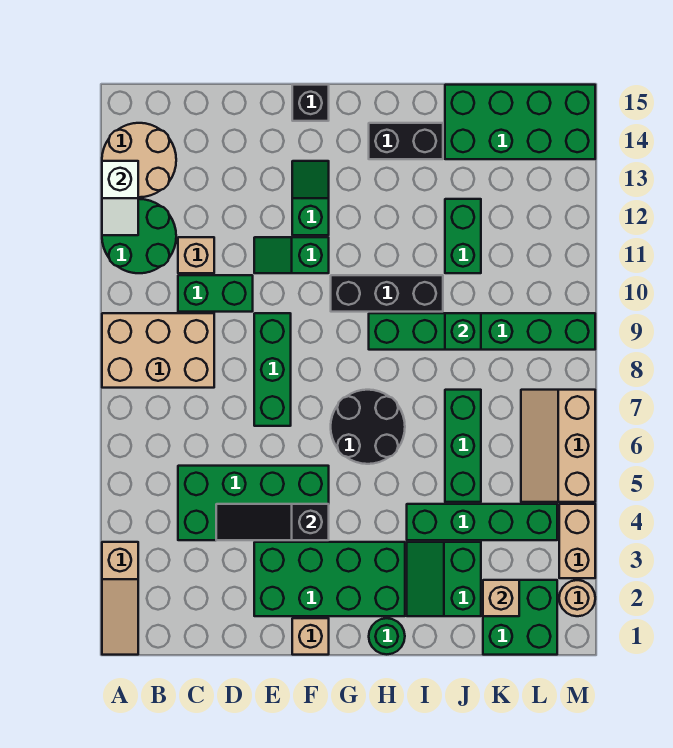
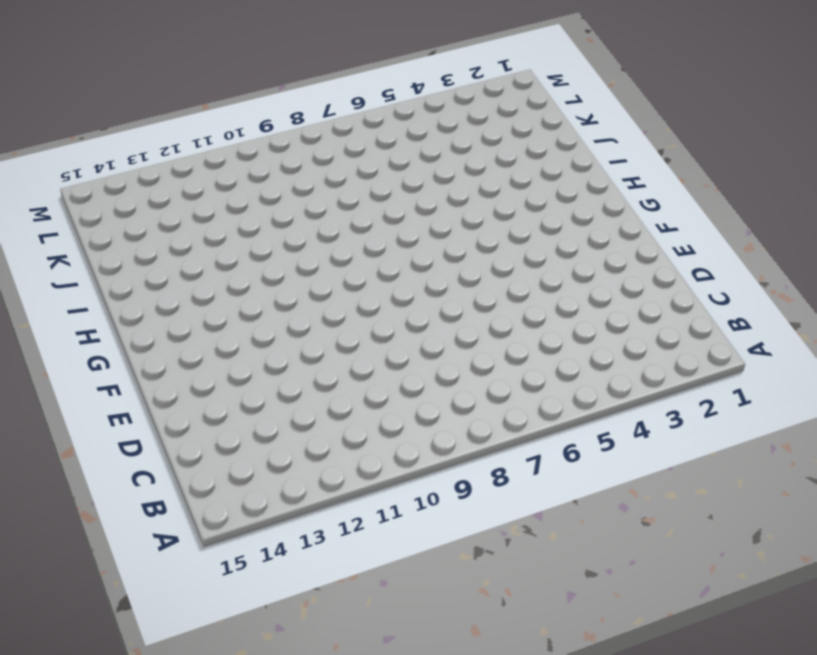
none -> tan slope A1:A3 level 1 top 3
none -> tan brick A8:C9 level 1
none -> green round brick A11:B12 level 1
none -> tan round brick A13:B14 level 1

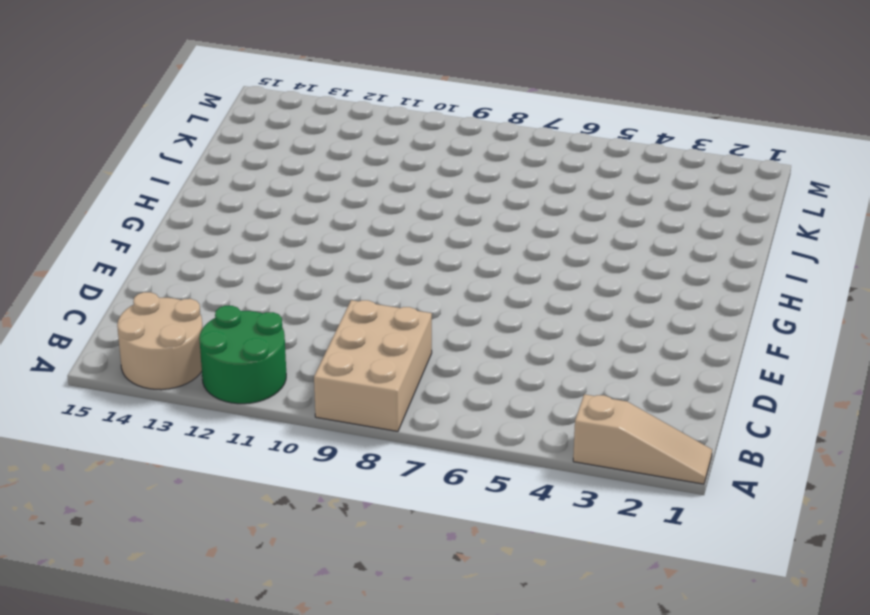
none -> green brick C4:F5 level 1
none -> green brick C10:D10 level 1
none -> tan brick C11 level 1
none -> green brick E2:H3 level 1

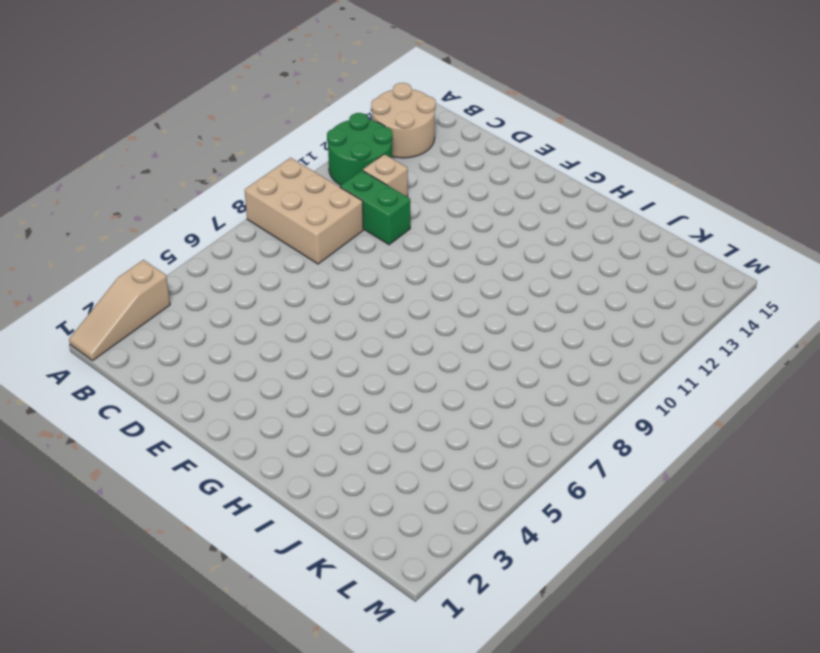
none -> green brick C4:F5 level 1
none -> green brick E2:H3 level 1
none -> green brick E7:E9 level 1
none -> green slope E11:F11 level 1 top F

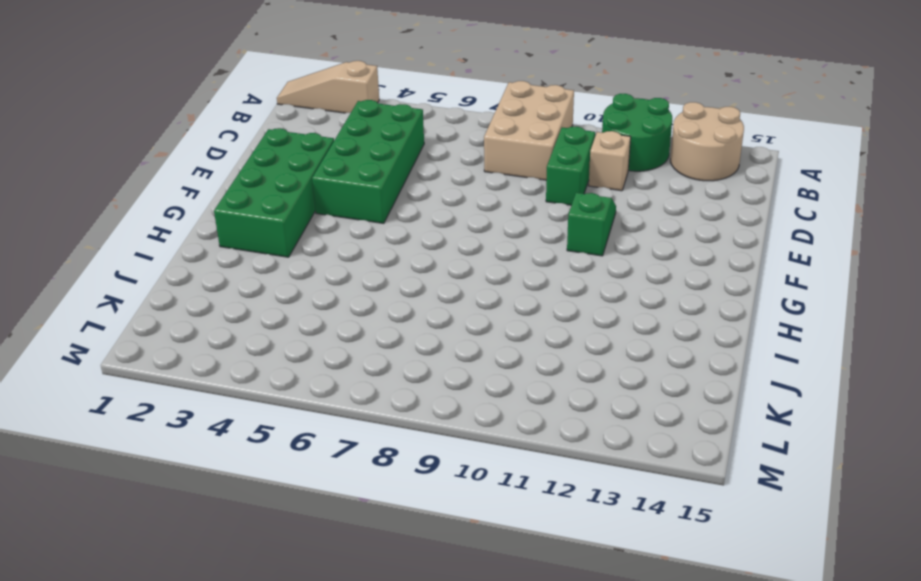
none -> green brick E7:E9 level 1
none -> tan brick F1 level 1
none -> green slope F12:F13 level 1 top 12
none -> black brick F15 level 1

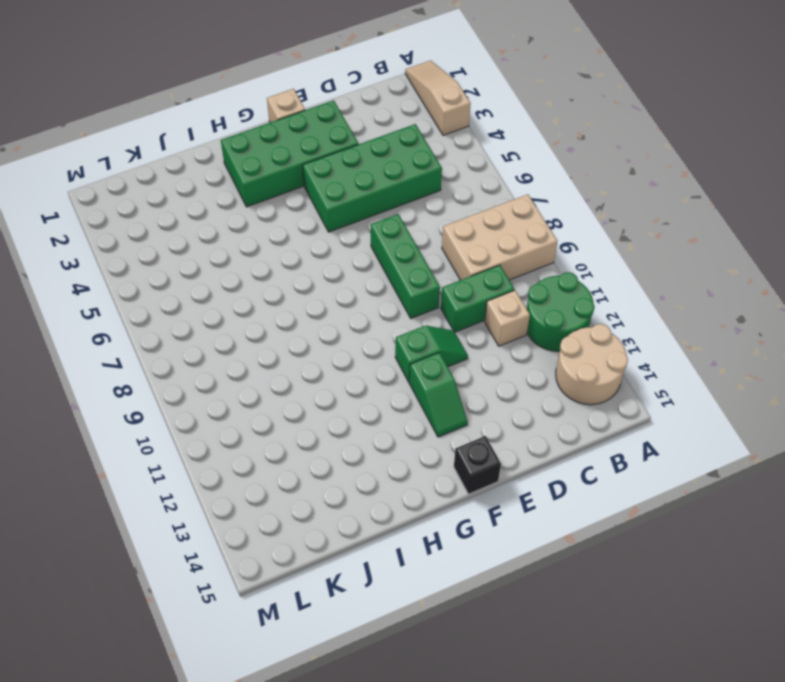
none -> black round brick G6:H7 level 1
none -> black brick G10:I10 level 1
none -> green round brick H1 level 1
none -> green brick H9:M9 level 1

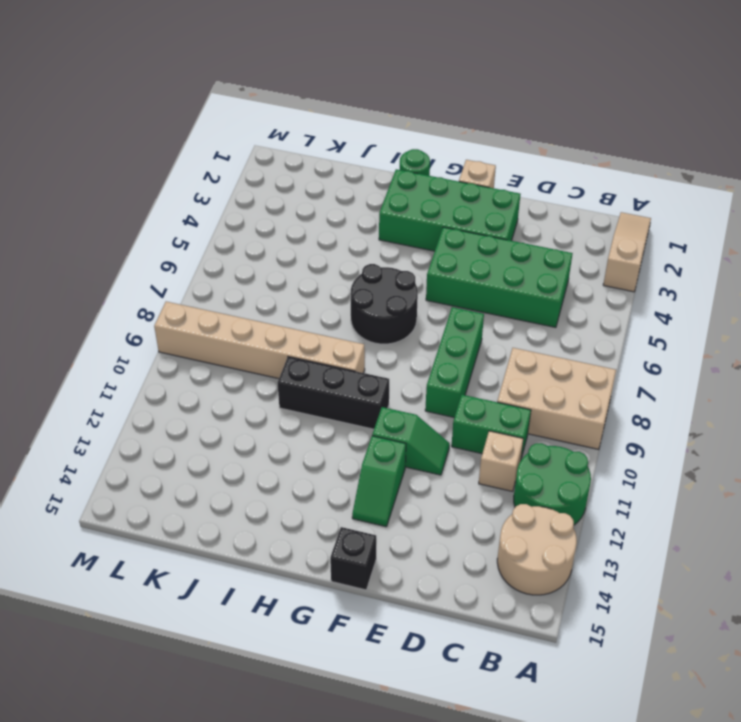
tan brick H9:M9 level 1 -> green brick H9:M9 level 1
none -> black brick H14:I14 level 1
none -> green slope I2:J3 level 1 top J
none -> green brick I4:L4 level 1
none -> green brick J5:J7 level 1

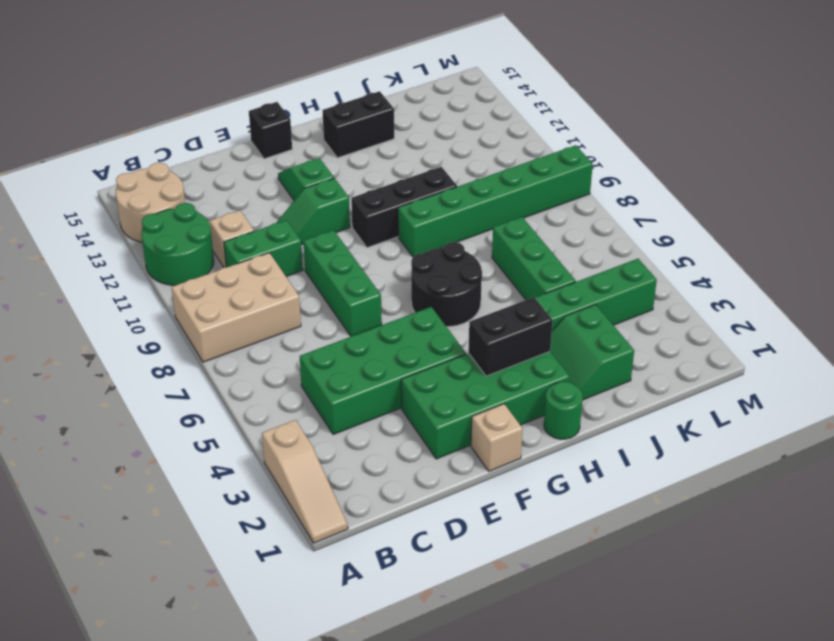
black brick G3:H3 level 2 -> none
none -> green brick J11:J12 level 1
none -> green brick J14:M15 level 1
none -> green brick K1:L2 level 1
none -> tan slope L5:M7 level 1 top M

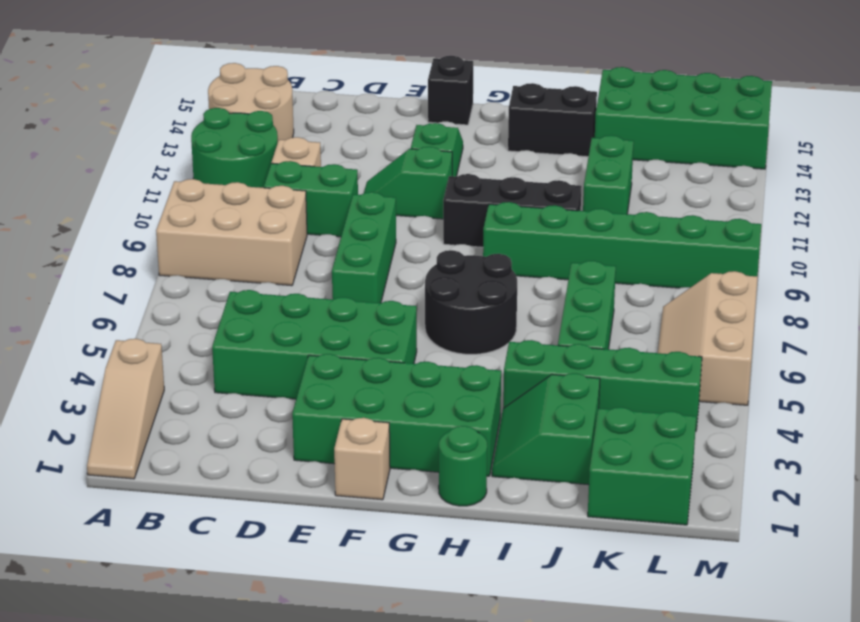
none -> tan round brick M2 level 1
none -> tan brick M3:M4 level 1
none -> white slope A12:A13 level 2 top 13
none -> black slope D4:F4 level 2 top F

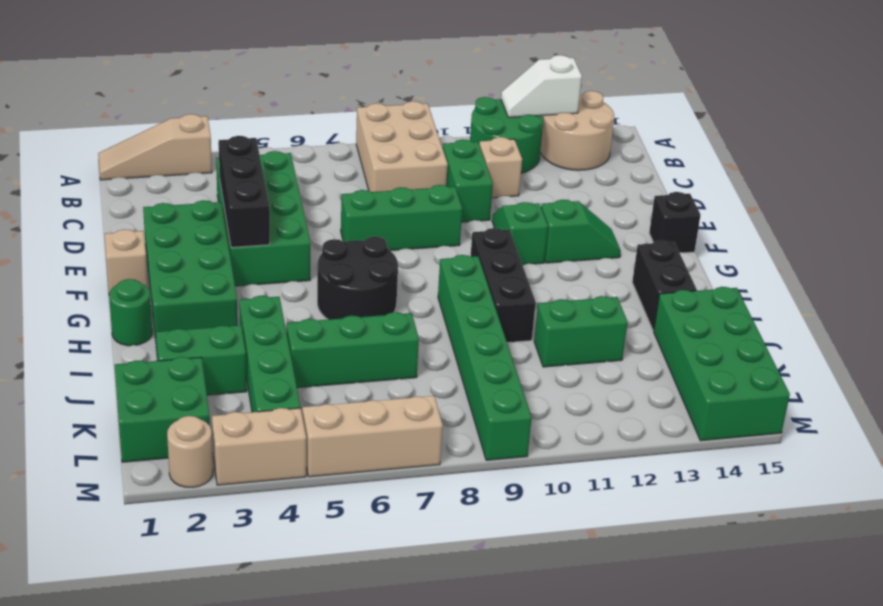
black brick D4:F4 level 2 -> black slope D4:F4 level 2 top F
none -> green brick J9 level 2
none -> tan brick K2 level 2

